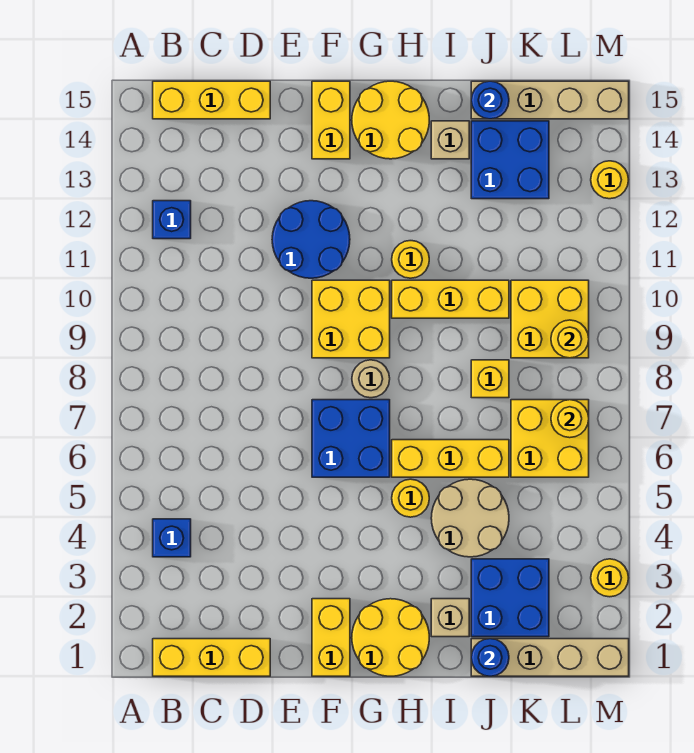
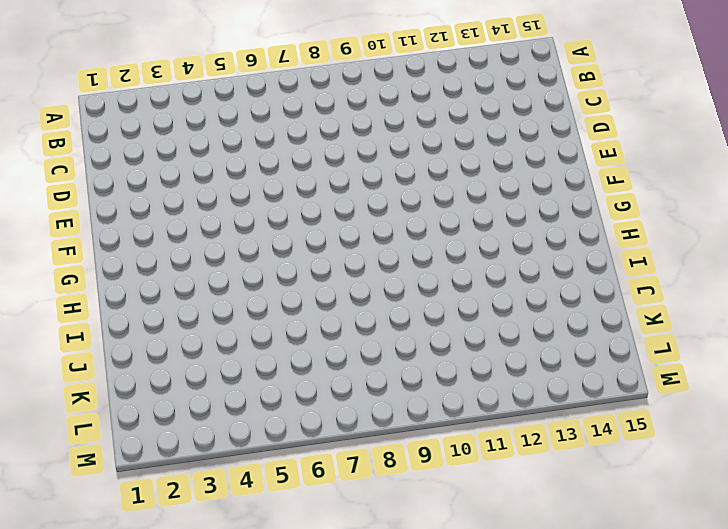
none -> yellow brick B1:D1 level 1
none -> blue brick B4 level 1
none -> blue brick B12 level 1
none -> yellow brick B15:D15 level 1

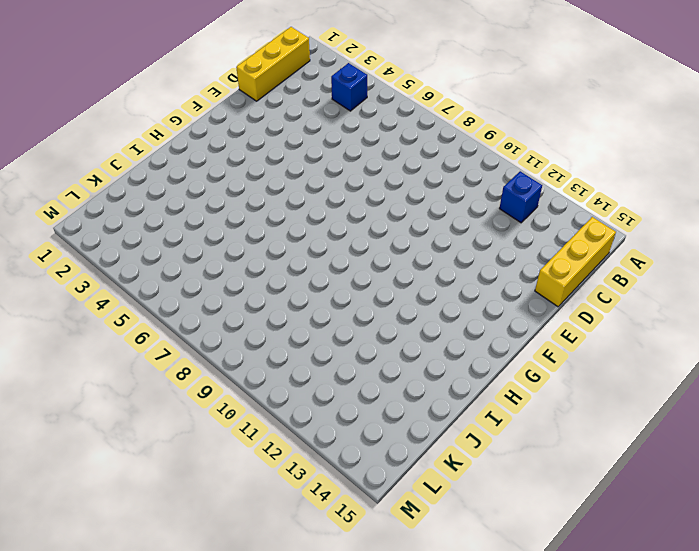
none -> blue round brick E11:F12 level 1
none -> yellow brick F1:F2 level 1
none -> blue brick F6:G7 level 1
none -> yellow brick F9:G10 level 1

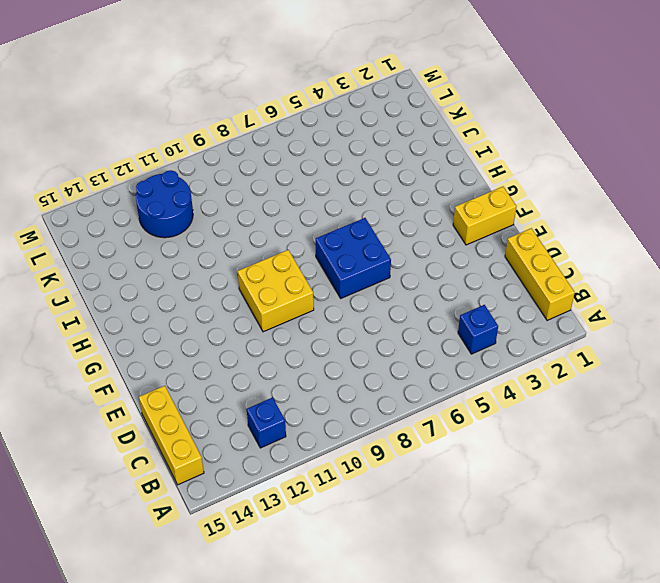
blue round brick K11:L12 level 1 -> blue round brick E11:F12 level 1
none -> yellow brick F14:F15 level 1
none -> yellow round brick G1:H2 level 1
none -> tan round brick G8 level 1
none -> yellow round brick G14:H15 level 1

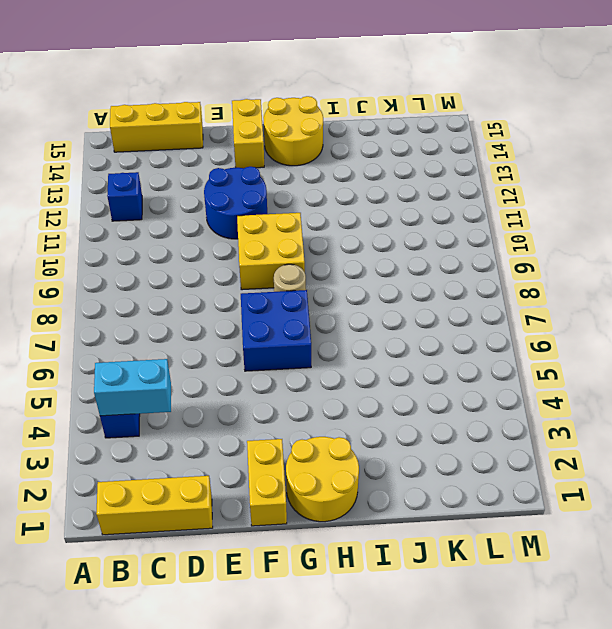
cyan brick B4:C4 level 2 -> none
none -> yellow round brick H5 level 1
none -> yellow brick H6:J6 level 1
none -> yellow brick H10:J10 level 1
none -> yellow round brick H11 level 1

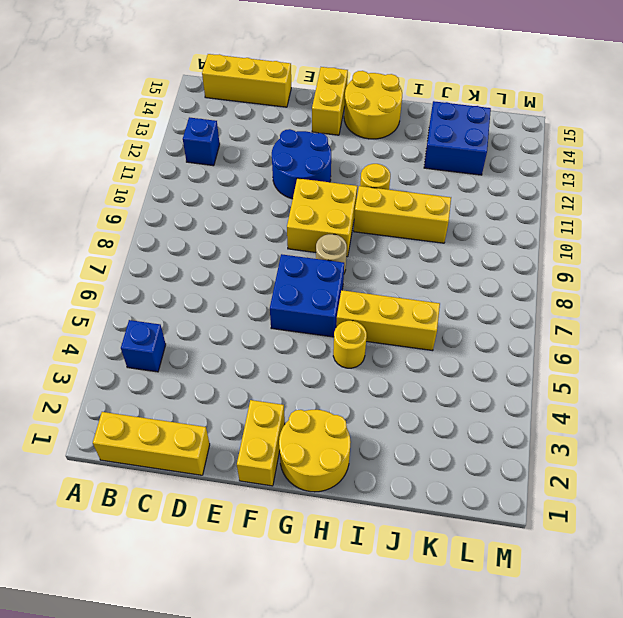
none -> tan brick I2 level 1
none -> tan round brick I4:J5 level 1
none -> tan brick I14 level 1
none -> tan brick J1:M1 level 1

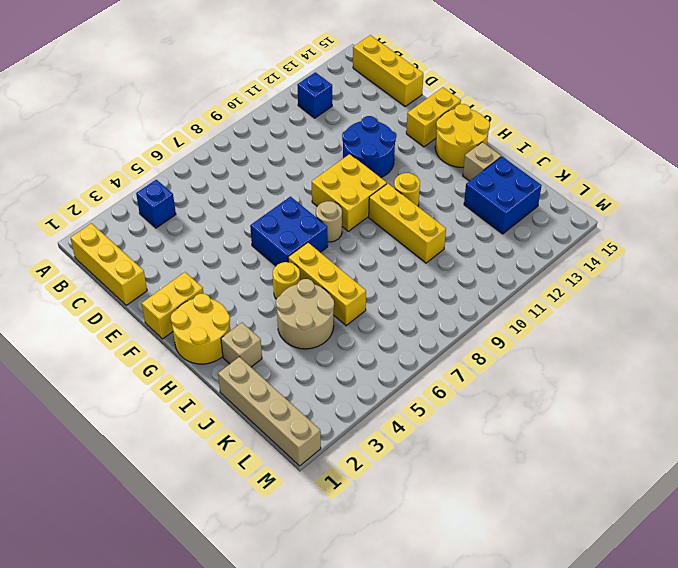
none -> blue brick J2:K3 level 1
none -> yellow brick J8 level 1
none -> tan brick J15:M15 level 1
none -> yellow brick K6:L7 level 1

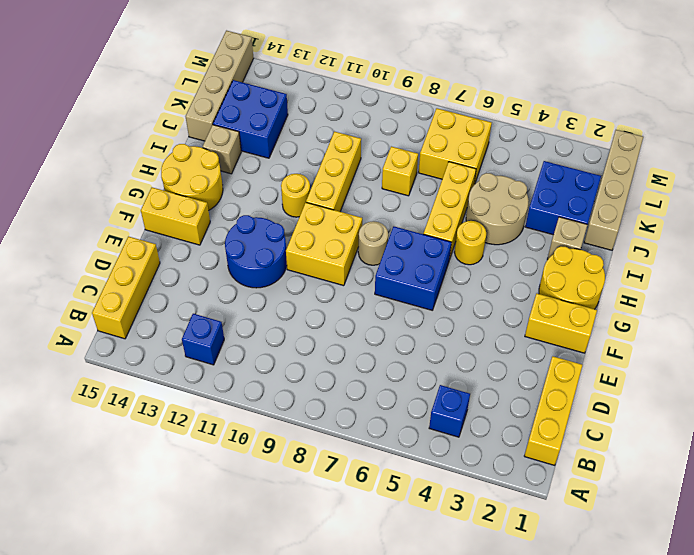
none -> yellow brick K9:L10 level 1
none -> yellow round brick M3 level 1
none -> yellow round brick M13 level 1
none -> blue round brick J1 level 2

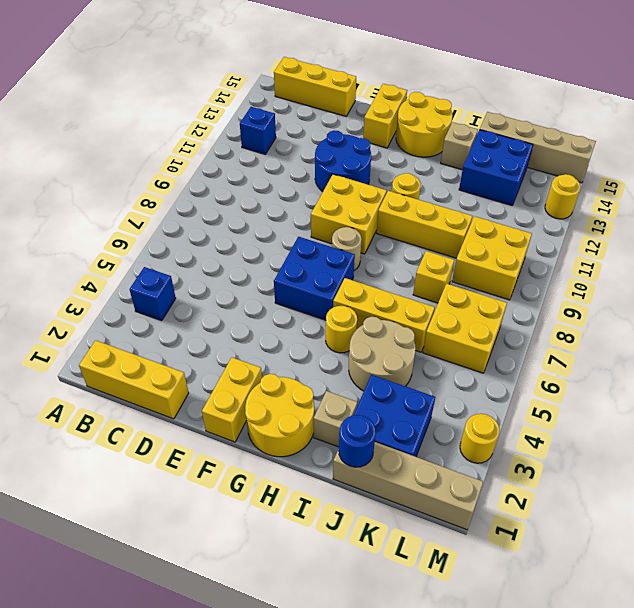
none -> blue round brick J15 level 2
none -> yellow round brick L7 level 2
none -> yellow round brick L9 level 2

